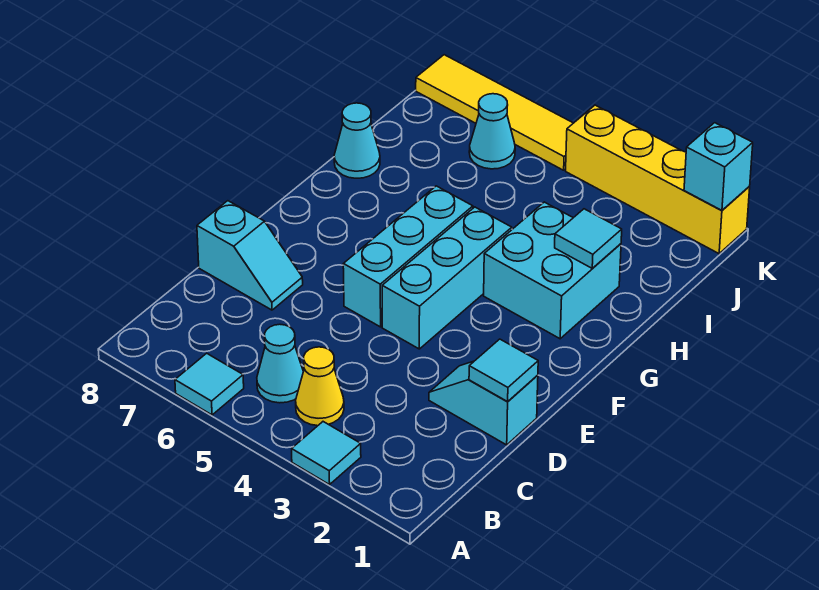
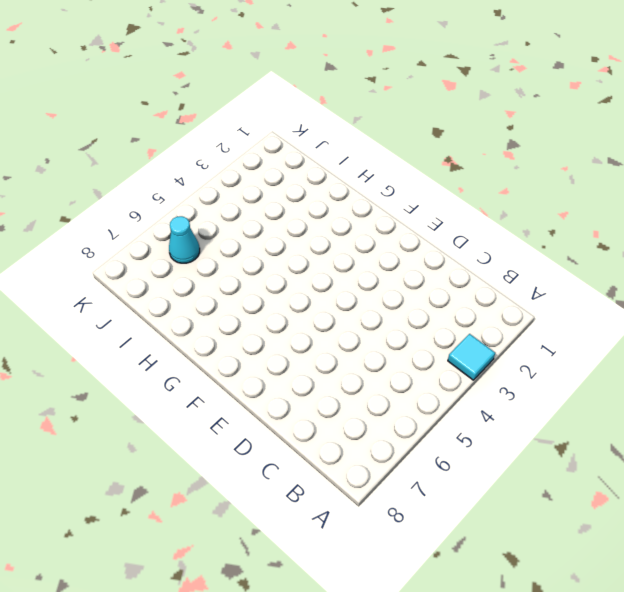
none -> cyan tile A6 level 1
none -> yellow cone B4 level 1
none -> cyan cone B5 level 1

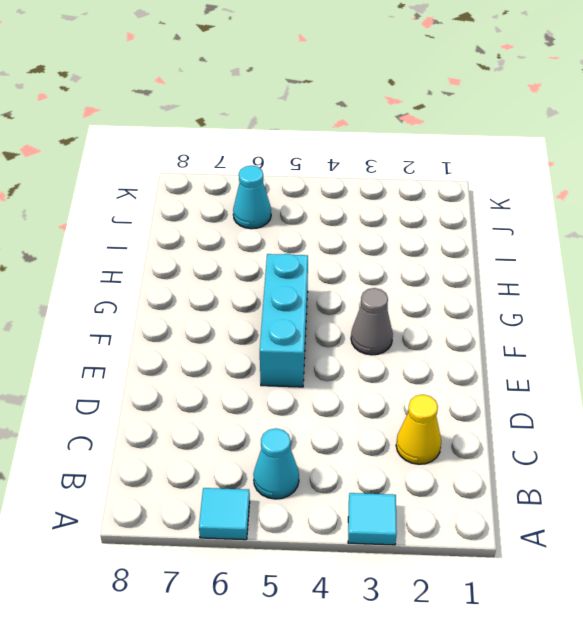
yellow cone C2 level 1 -> yellow cone B4 level 1
grey cone F3 level 1 -> none
none -> cyan slope D1:D2 level 1 top 1
none -> cyan slope D7:D8 level 1 top 8
none -> cyan brick E4:G4 level 1

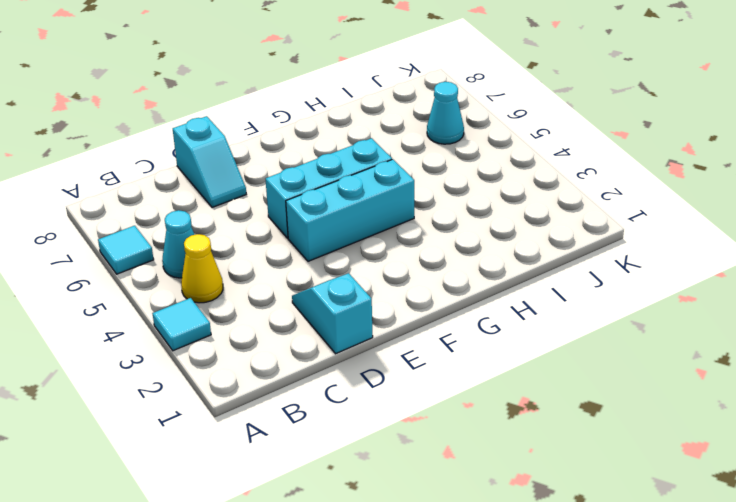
none -> cyan brick G2:H3 level 1
none -> cyan cone H8 level 1
none -> yellow brick K1:K4 level 1

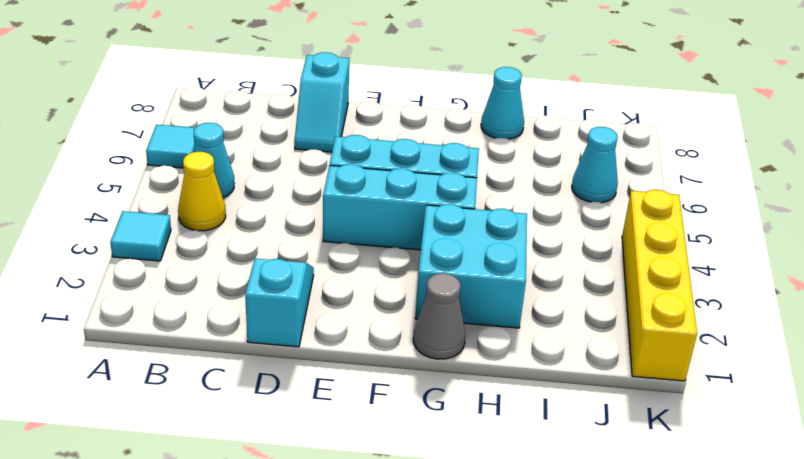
grey cone G1 level 1 -> none
none -> yellow tile K5:K8 level 1
none -> cyan tile D1 level 2
none -> cyan tile H2 level 2

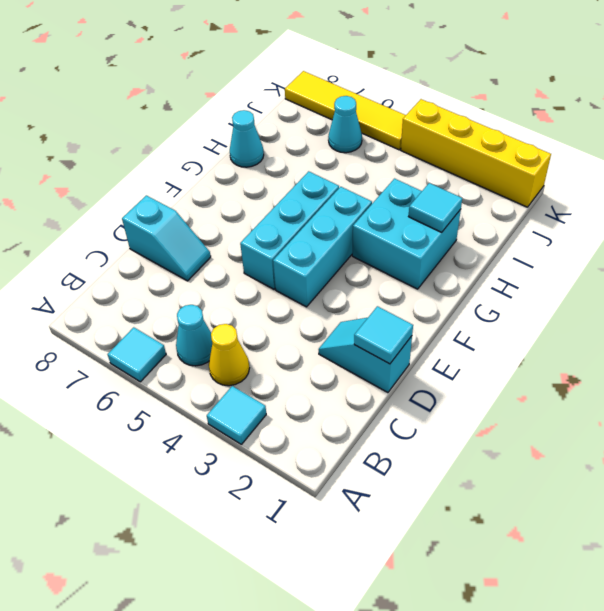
none -> cyan brick K1 level 2

